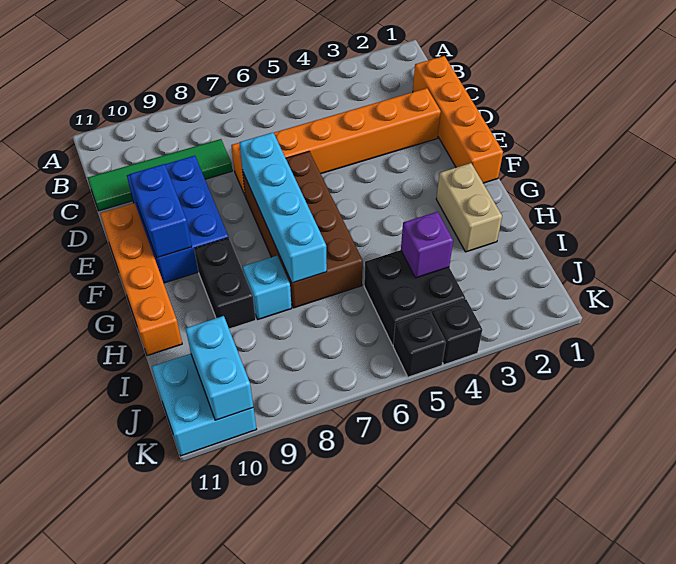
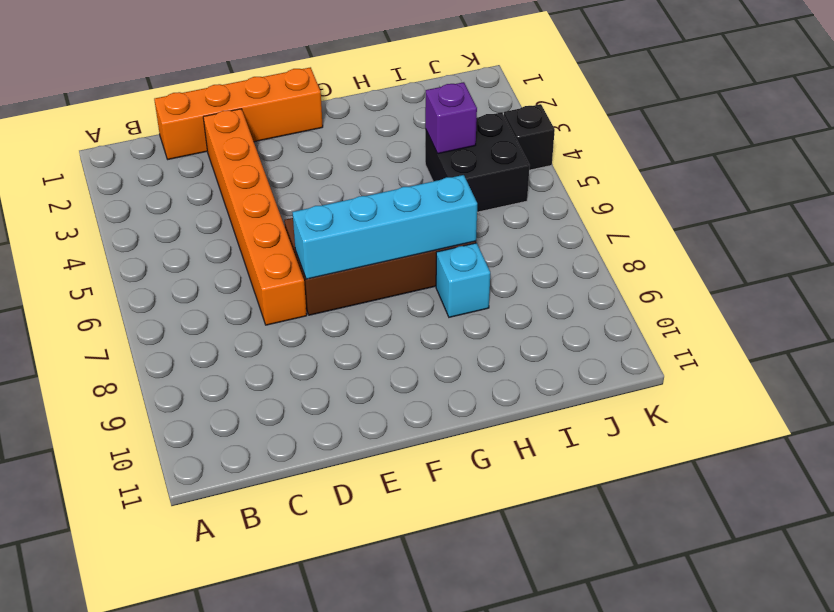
none -> green tile C8:C11 level 1
none -> blue brick D9:F10 level 1
none -> orange brick E11:H11 level 1

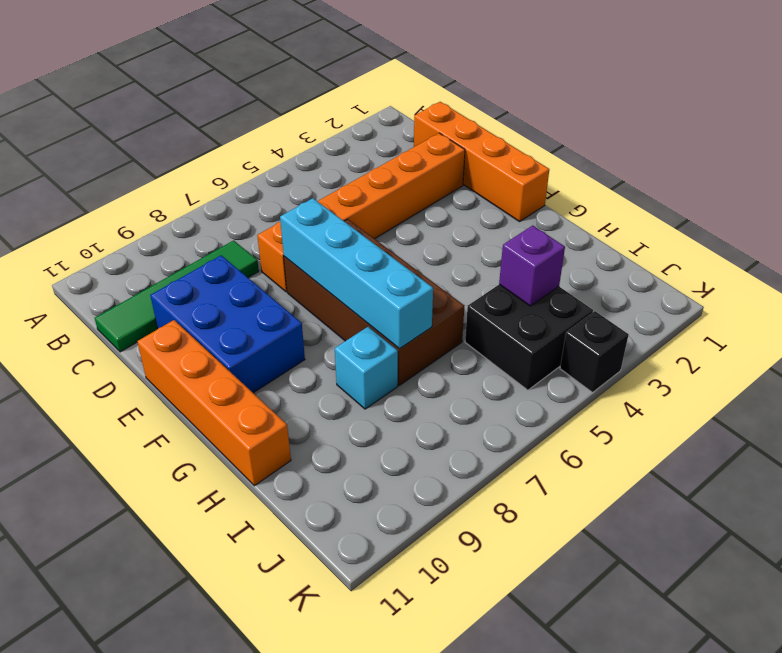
none -> tan brick G2:H2 level 1
none -> black brick G9:H9 level 1
none -> cyan brick J10:K11 level 1

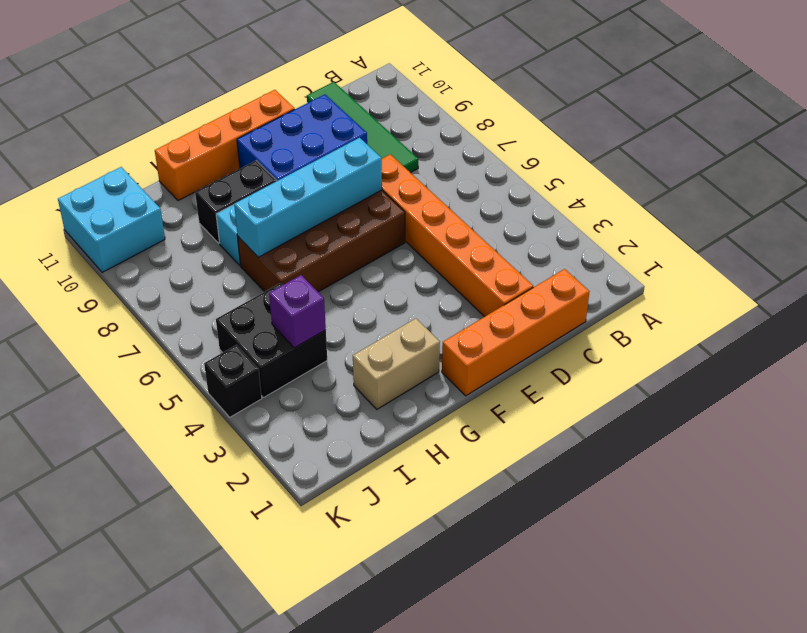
none -> black brick K5 level 1
none -> blue brick E10:F10 level 2
none -> cyan brick J10:K10 level 2

